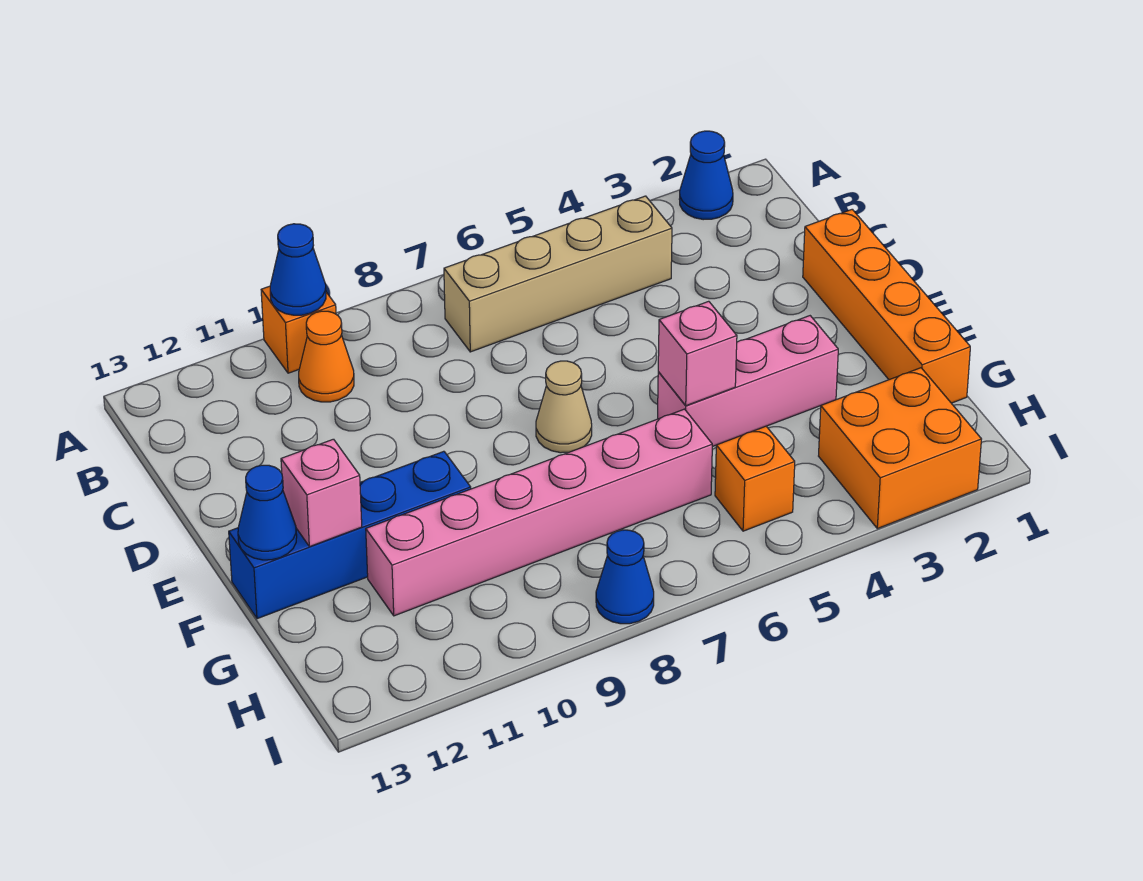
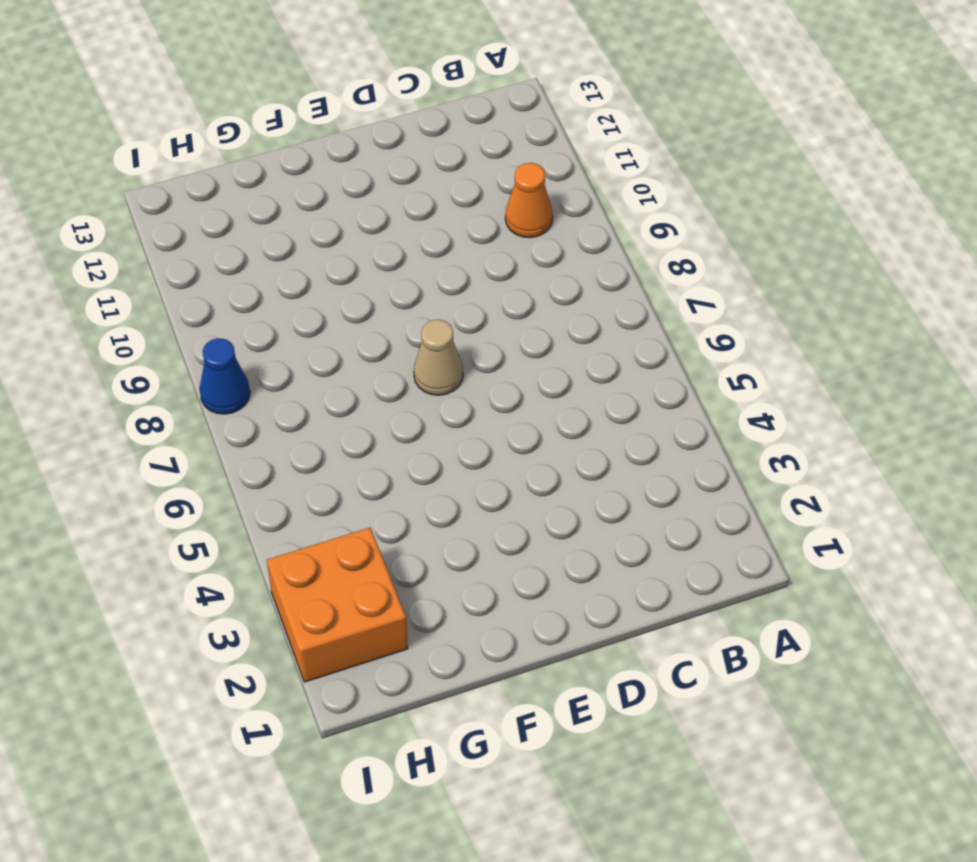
none -> blue cone A2 level 1
none -> orange brick A10 level 1
none -> tan brick B4:B7 level 1

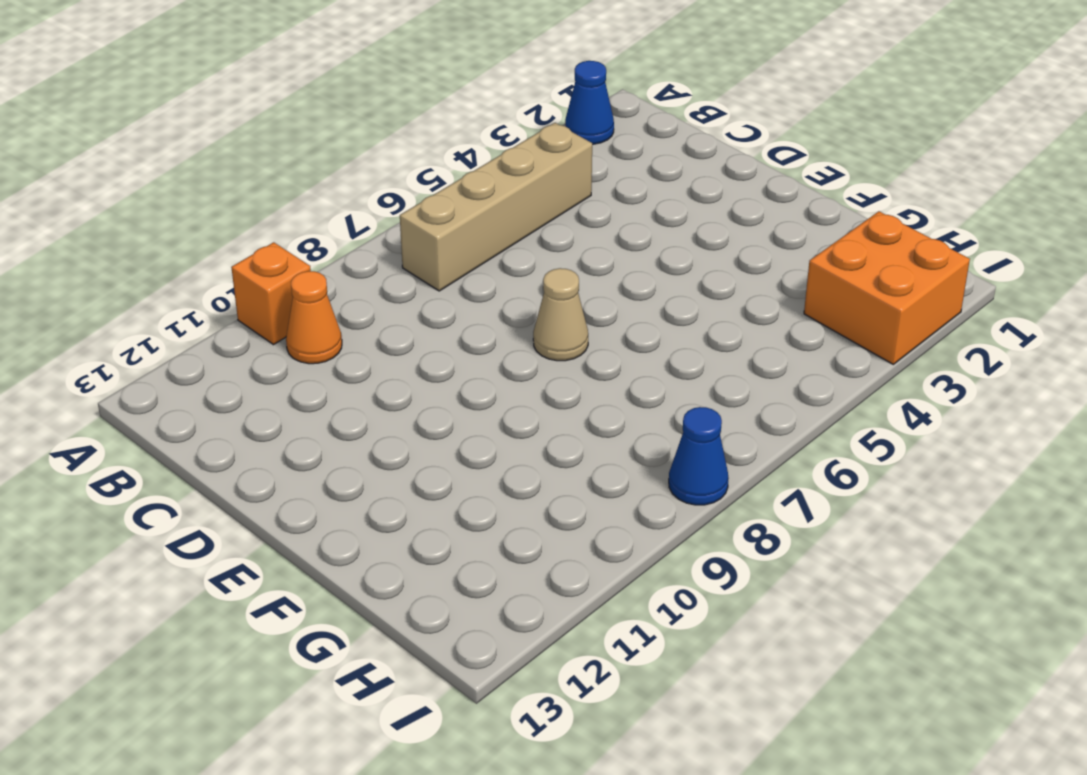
none -> orange brick D1:G1 level 1
none -> pink brick F3:F5 level 1
none -> blue brick F10:F13 level 1

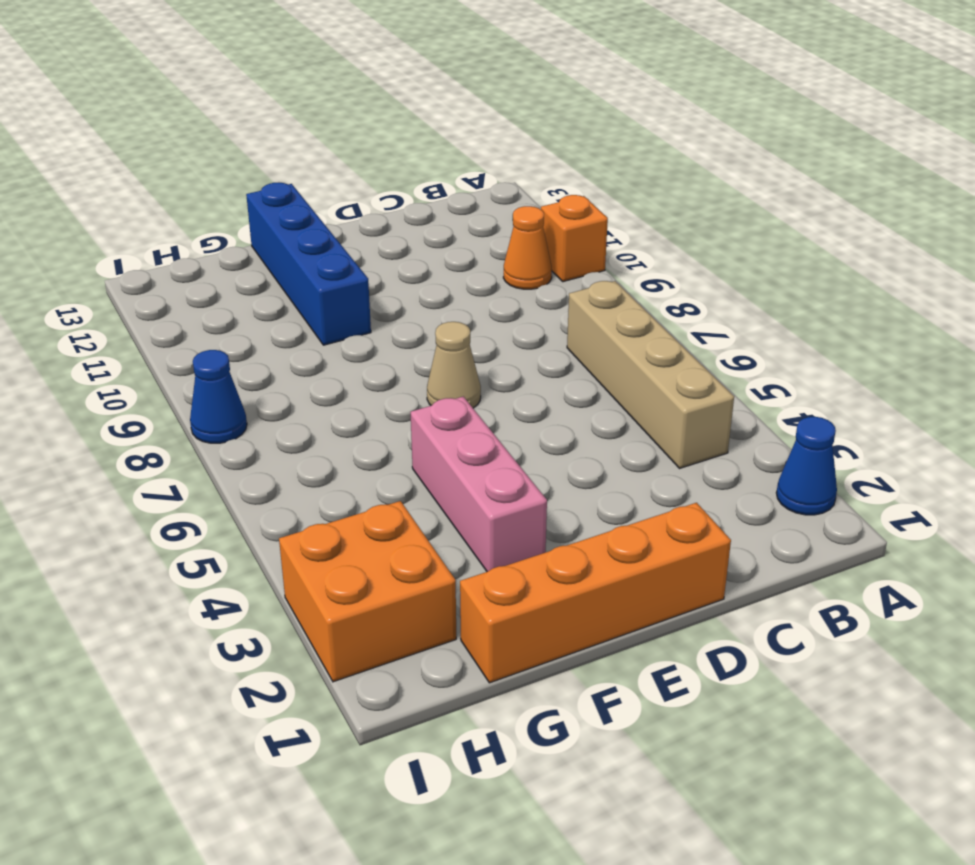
none -> pink brick G6:G11 level 1
none -> orange brick H5 level 1
none -> blue cone A10 level 2

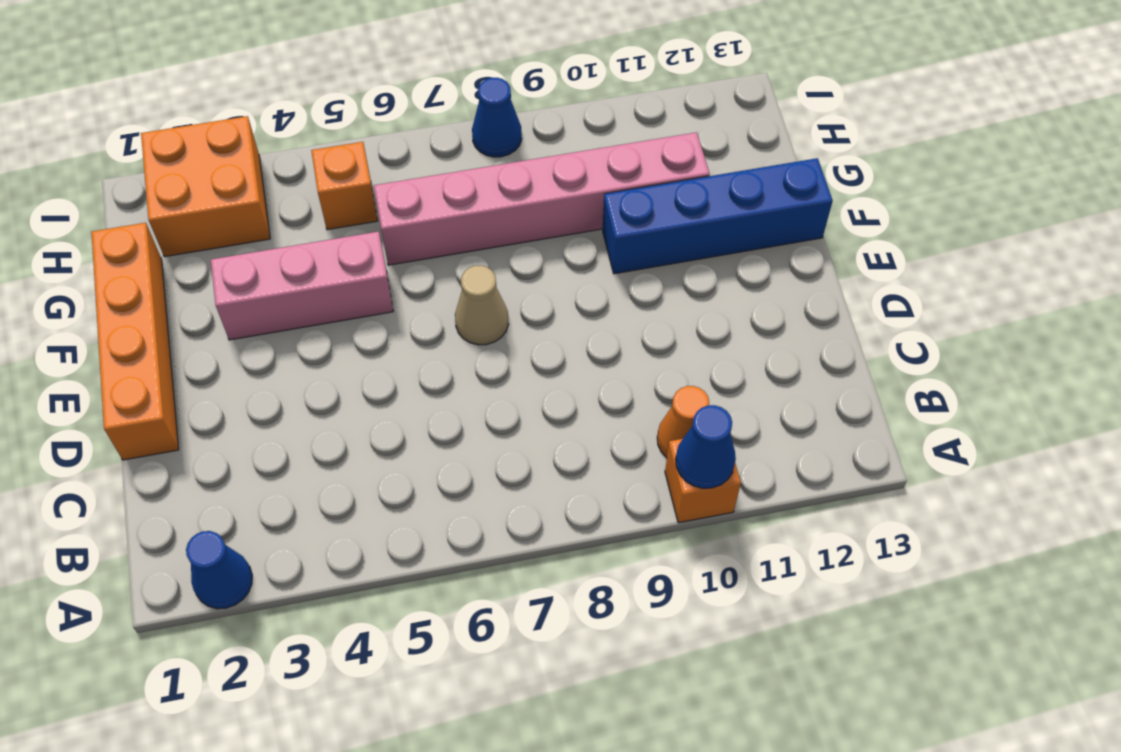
none -> tan brick B4:B7 level 1
none -> pink brick F5 level 2
none -> pink brick F12 level 2

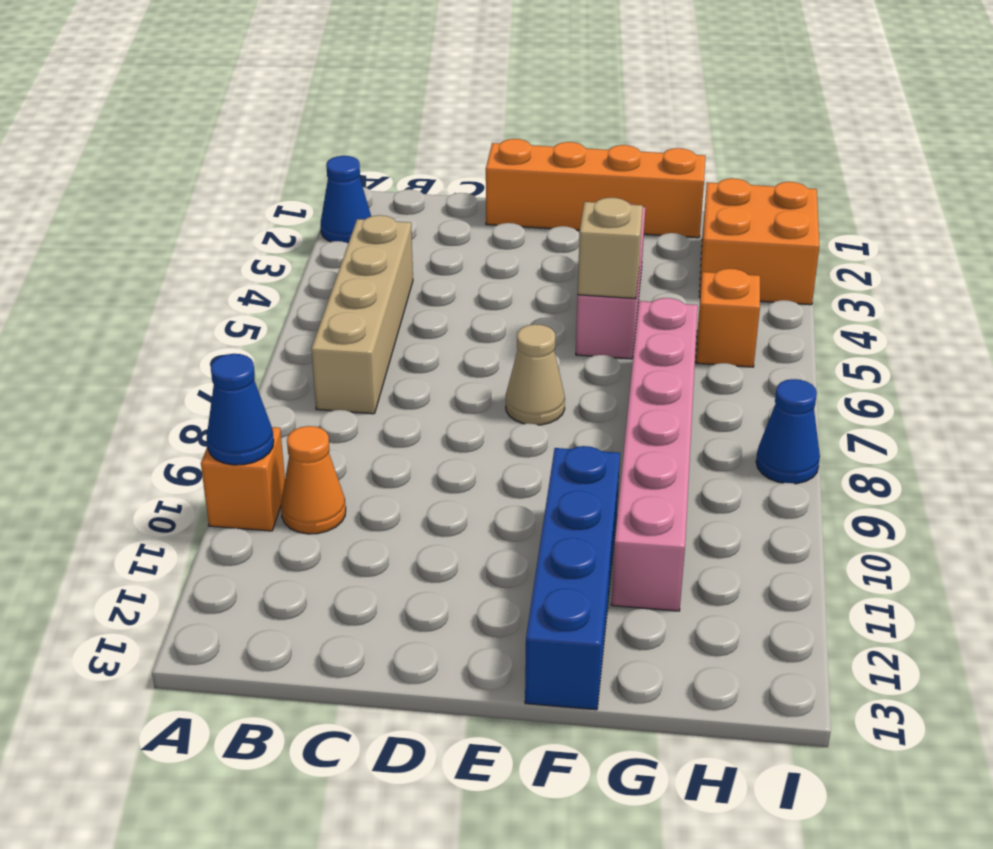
tan brick F5 level 2 -> pink brick F5 level 2
none -> pink brick F12 level 2
none -> blue cone F13 level 2

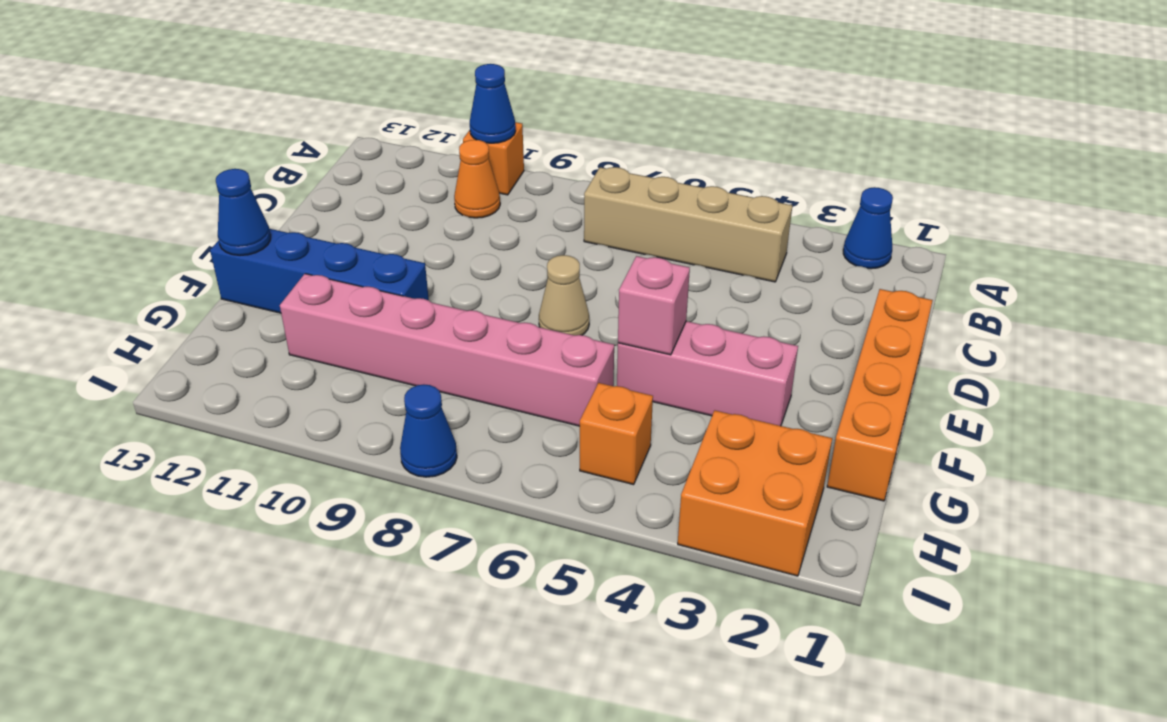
none -> pink brick F12 level 2

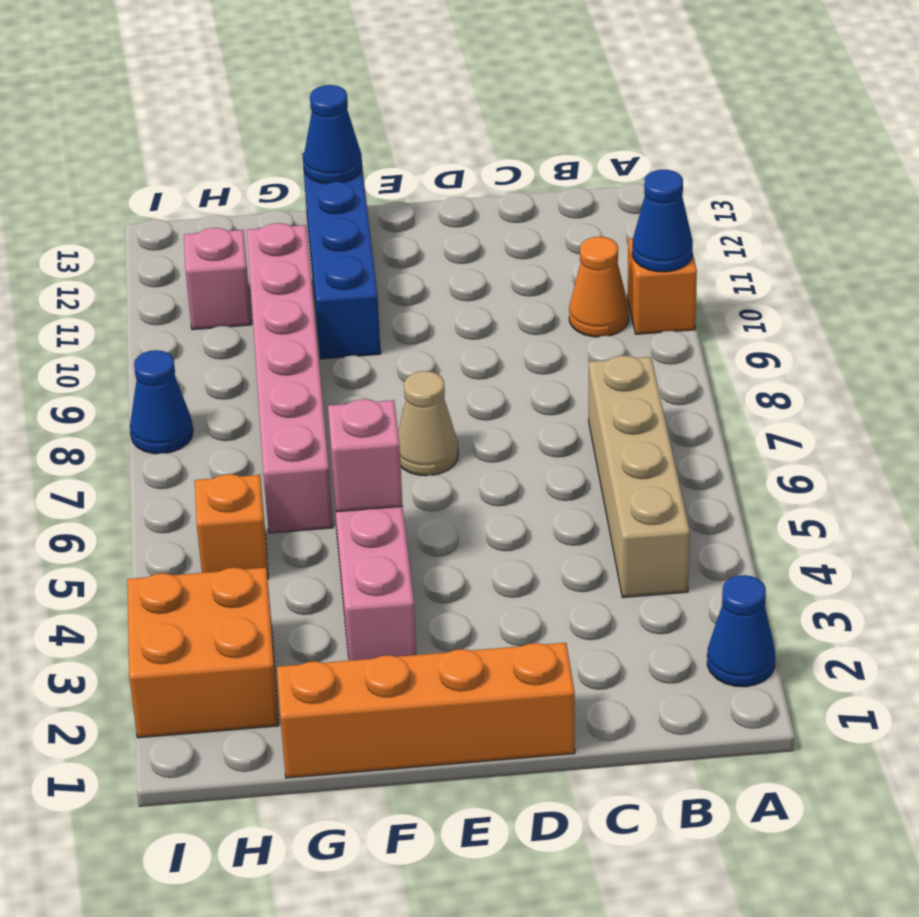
pink brick H11 level 1 -> pink brick F12 level 2

